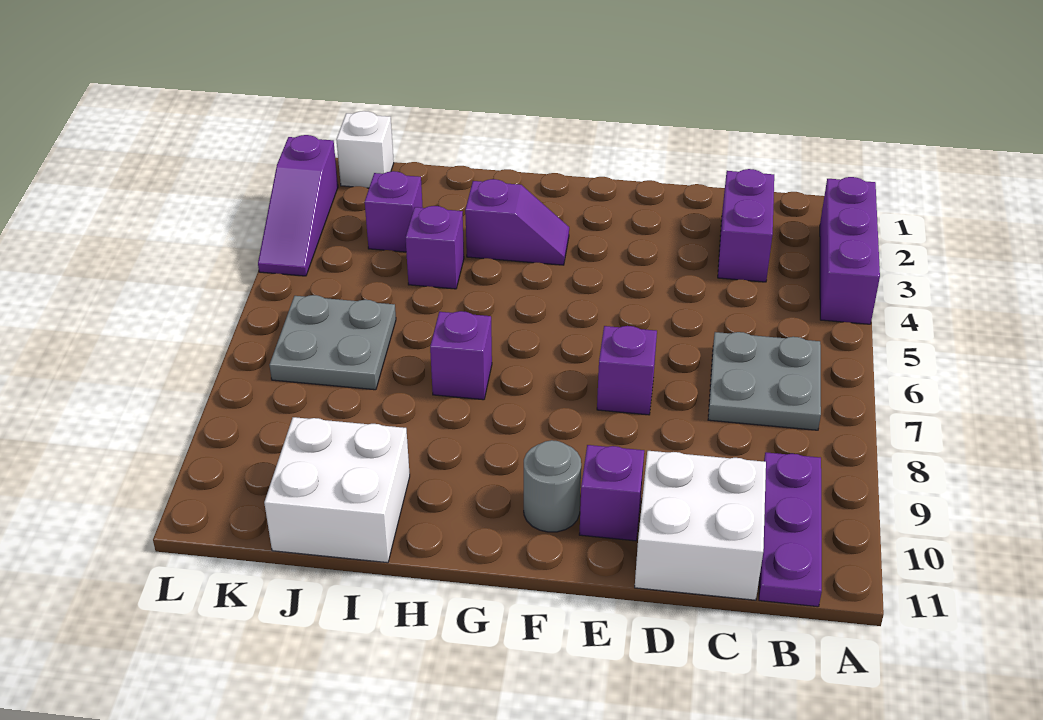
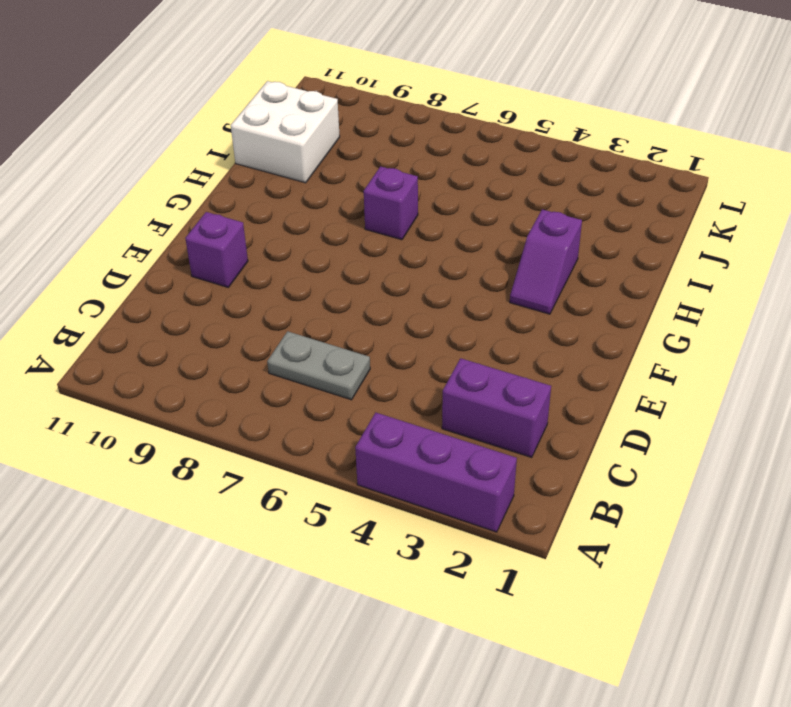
grey plate C6:C7 level 1 -> grey plate B6:C7 level 1
none -> purple plate B9:B11 level 1
none -> white brick C10:D11 level 1
none -> purple brick E7 level 1

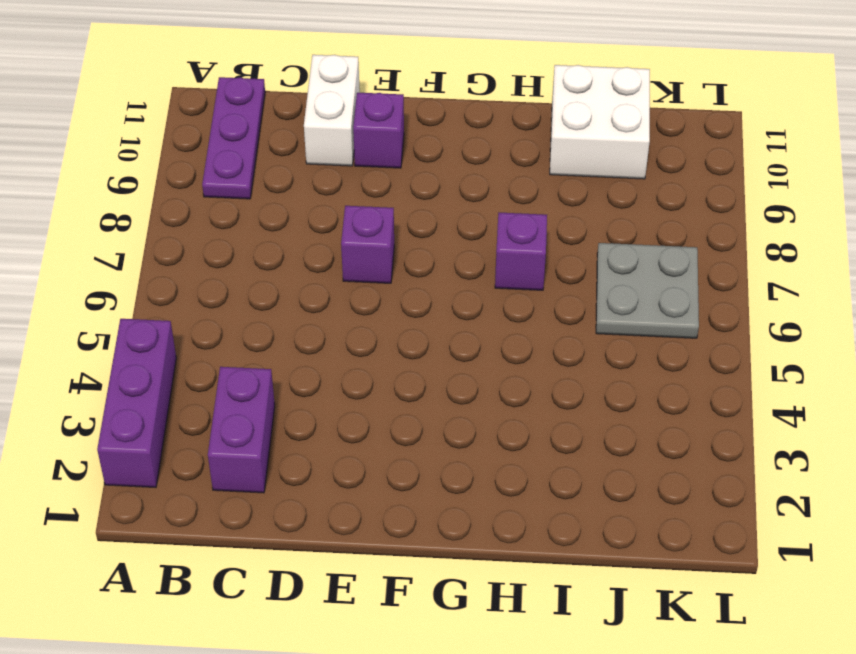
white brick D10:D11 level 1 -> white brick C10:D11 level 1
none -> grey plate B6:C7 level 1
none -> grey round brick F10 level 1
none -> purple slope G3:H3 level 1 top H

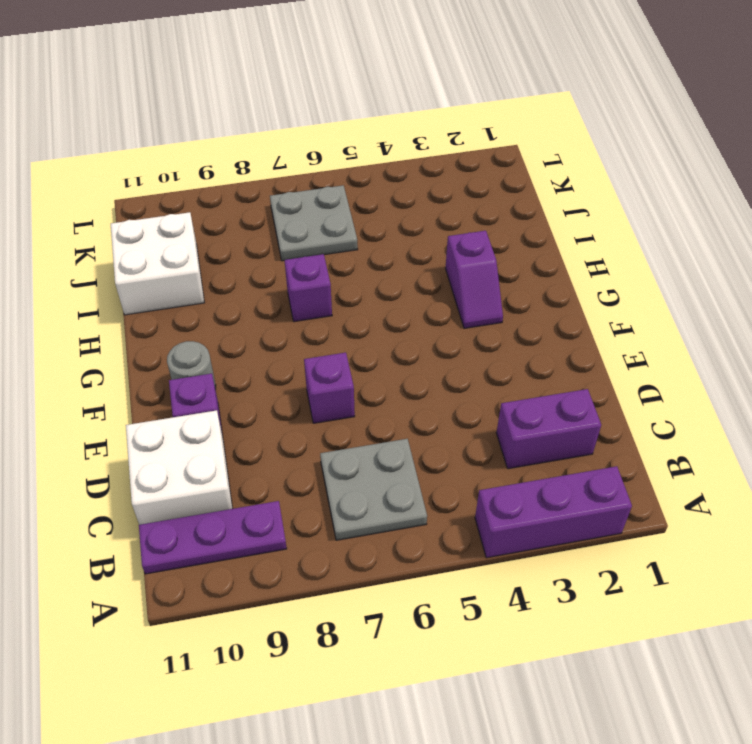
none -> purple brick I4 level 1
none -> purple brick J3 level 1
none -> white brick K1 level 1

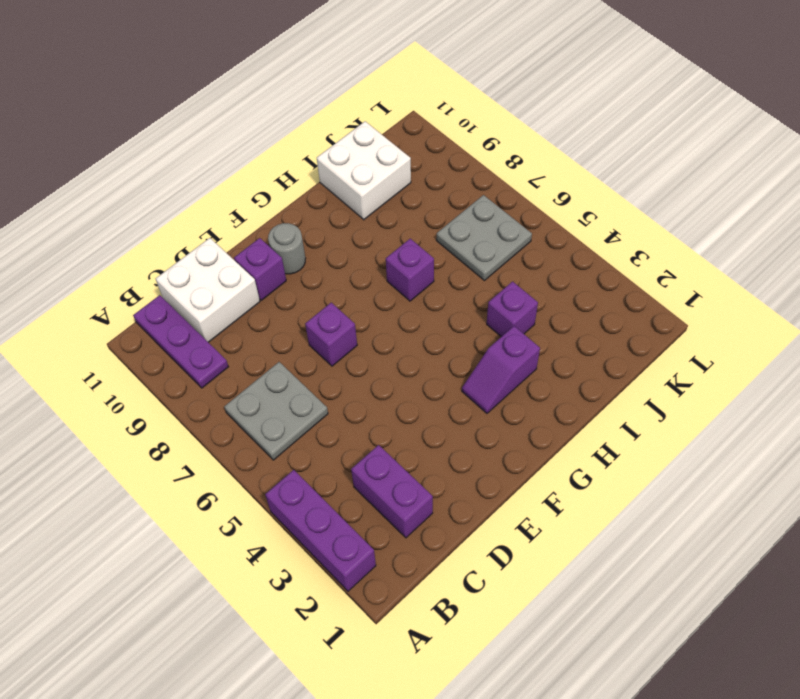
none -> purple brick J3 level 1
none -> white brick K1 level 1
none -> purple slope L2:L4 level 1 top 2

